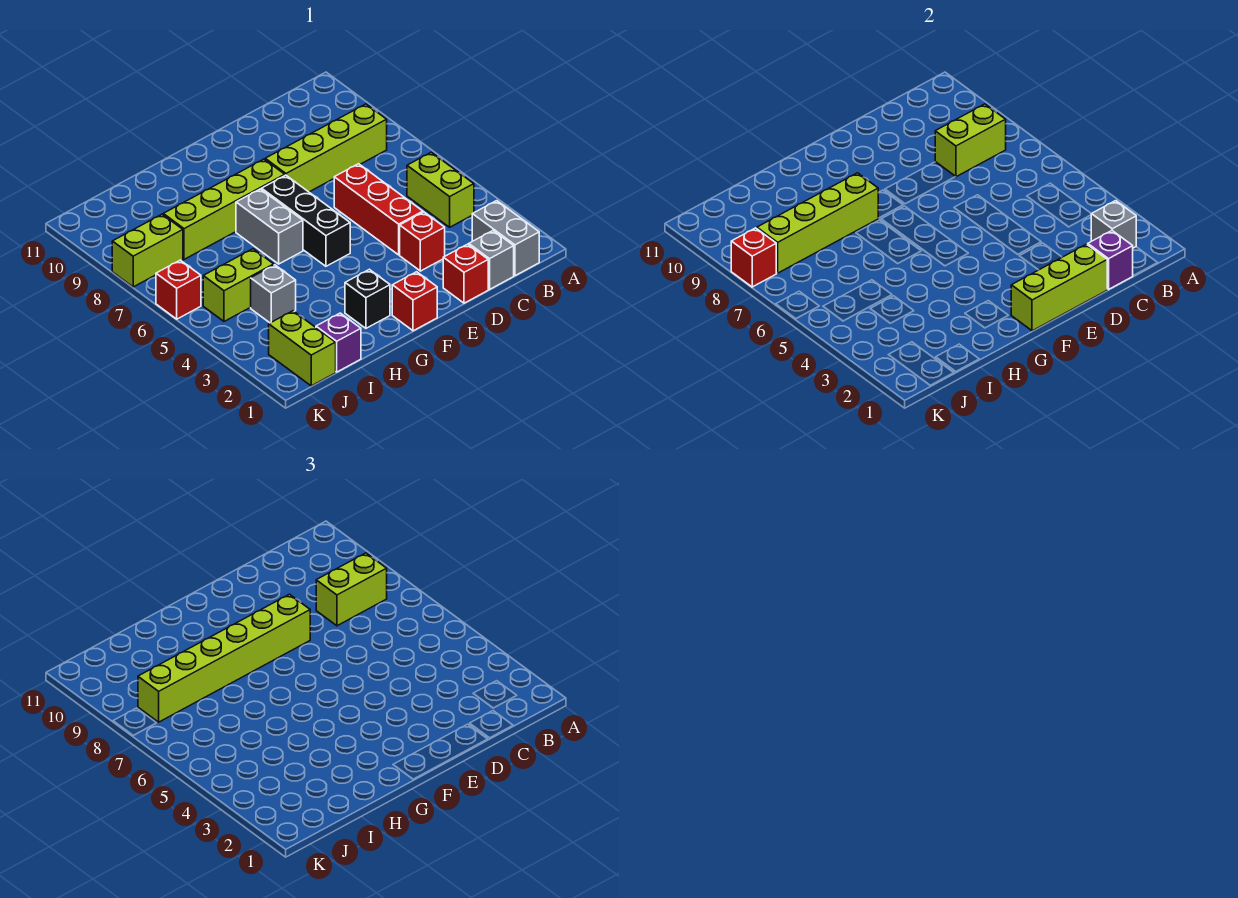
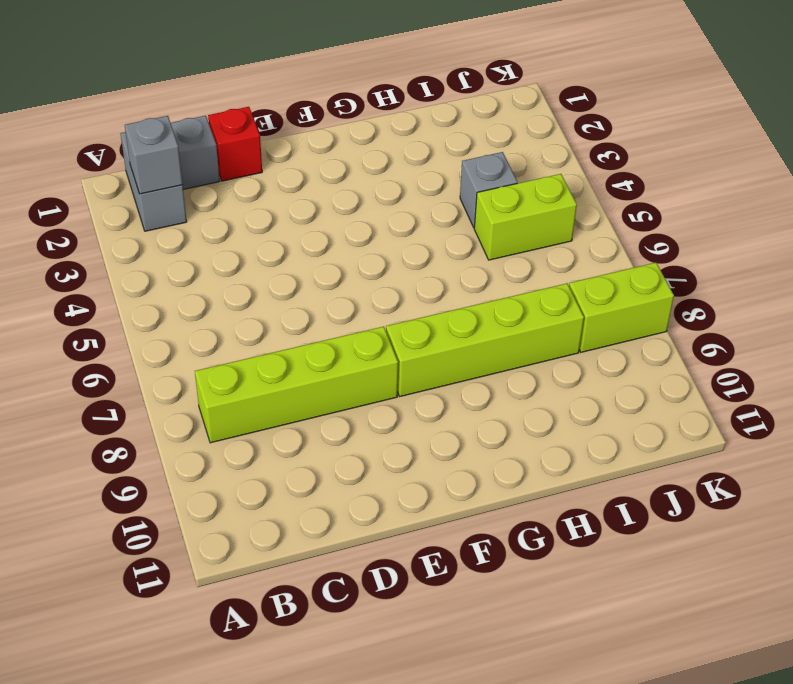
none -> lime brick B4:B5 level 1
none -> red brick D3 level 1
none -> red brick D4:D6 level 1

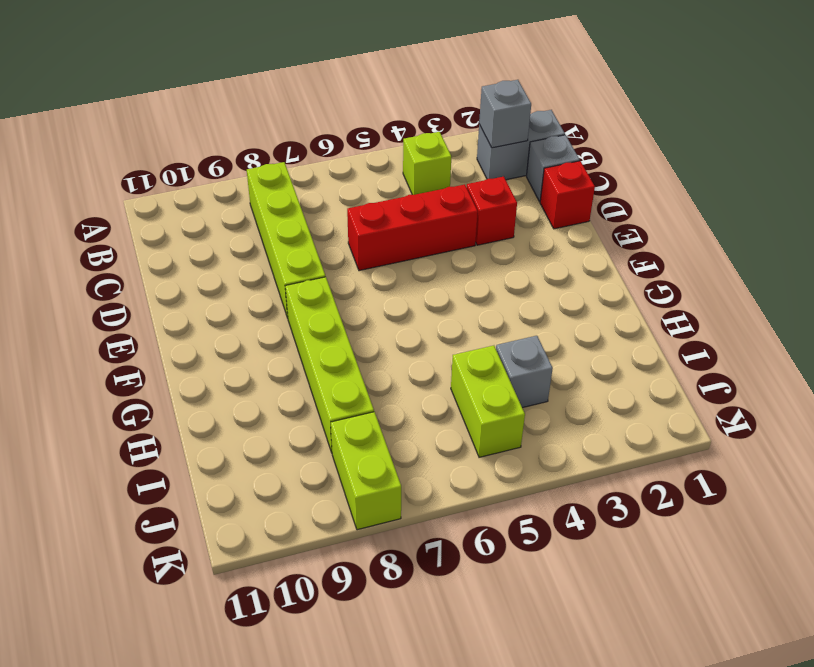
lime brick B4 level 1 -> lime brick B4:B5 level 1
none -> red brick F1 level 1
none -> black brick F5:F7 level 1
none -> black brick G2 level 1

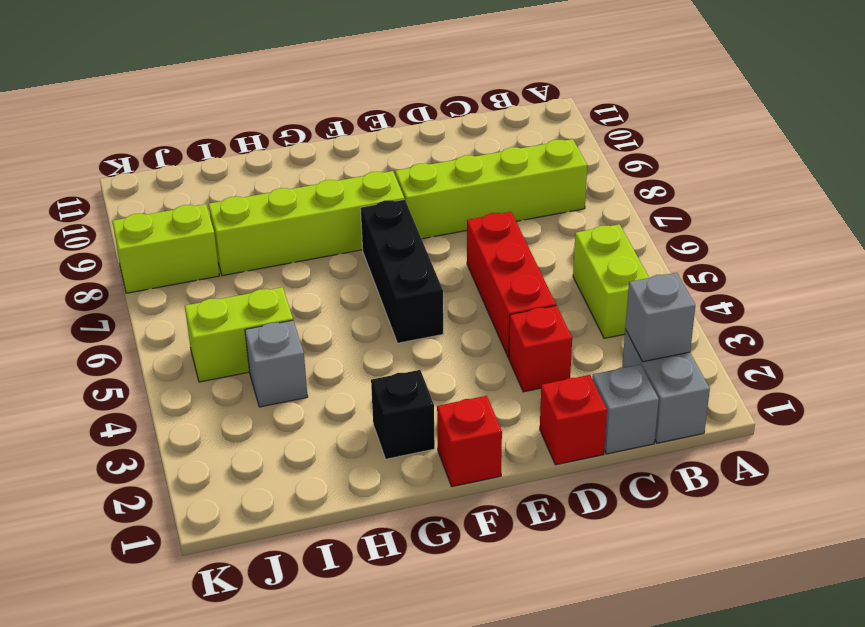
none -> grey brick G6:G7 level 1
none -> purple brick I1 level 1
none -> lime brick J1:J2 level 1

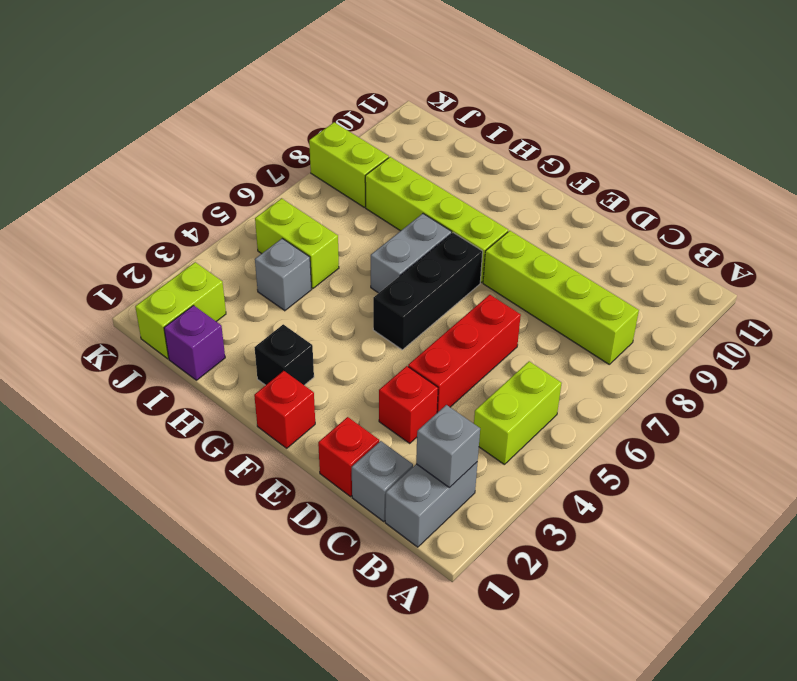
none -> red brick K6 level 1
none -> lime brick B8:C8 level 2
none -> purple brick C1 level 2

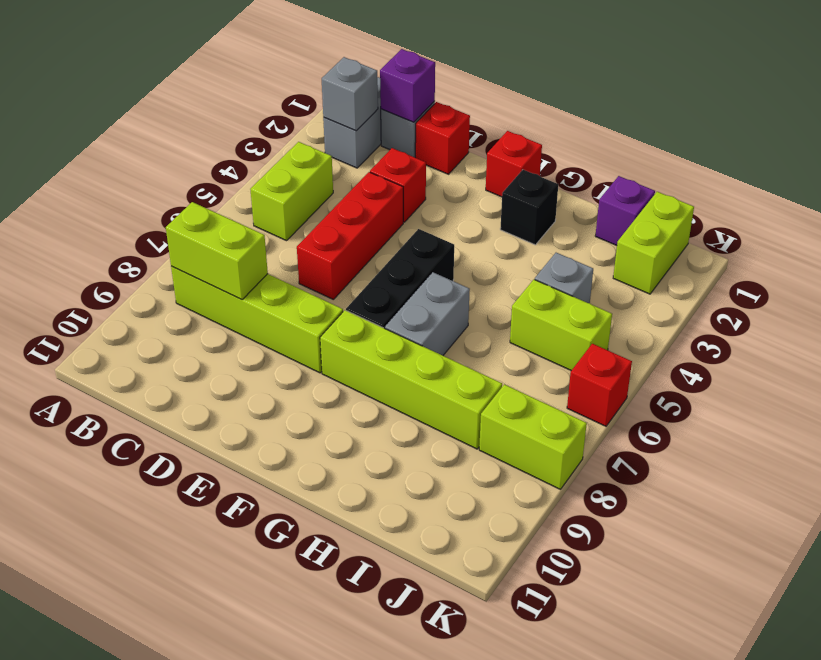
none -> lime brick D1:F1 level 2
none -> lime brick G8:J8 level 2
none -> red brick K8 level 2

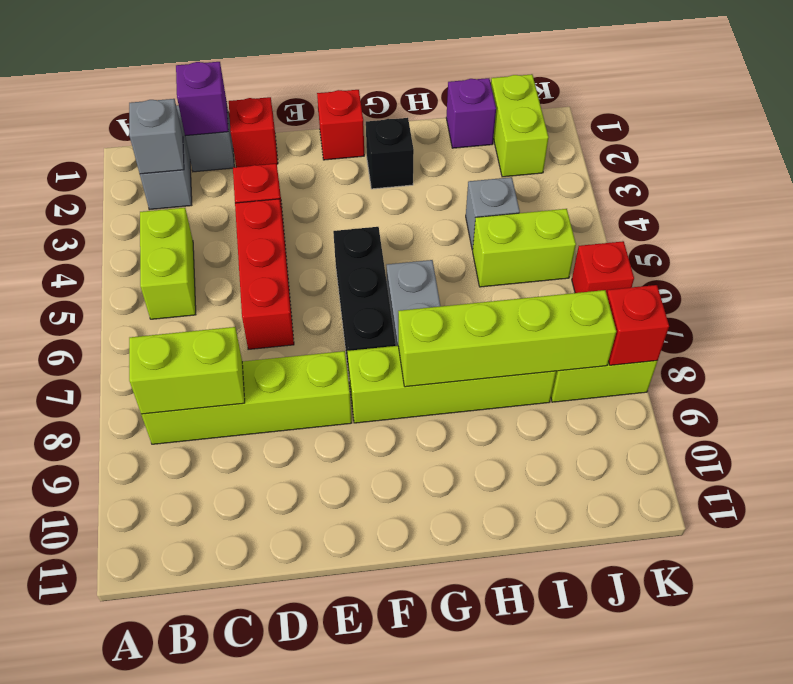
none -> lime brick D1:F1 level 2
none -> lime brick B8:C8 level 3
none -> lime brick E8:J8 level 3

